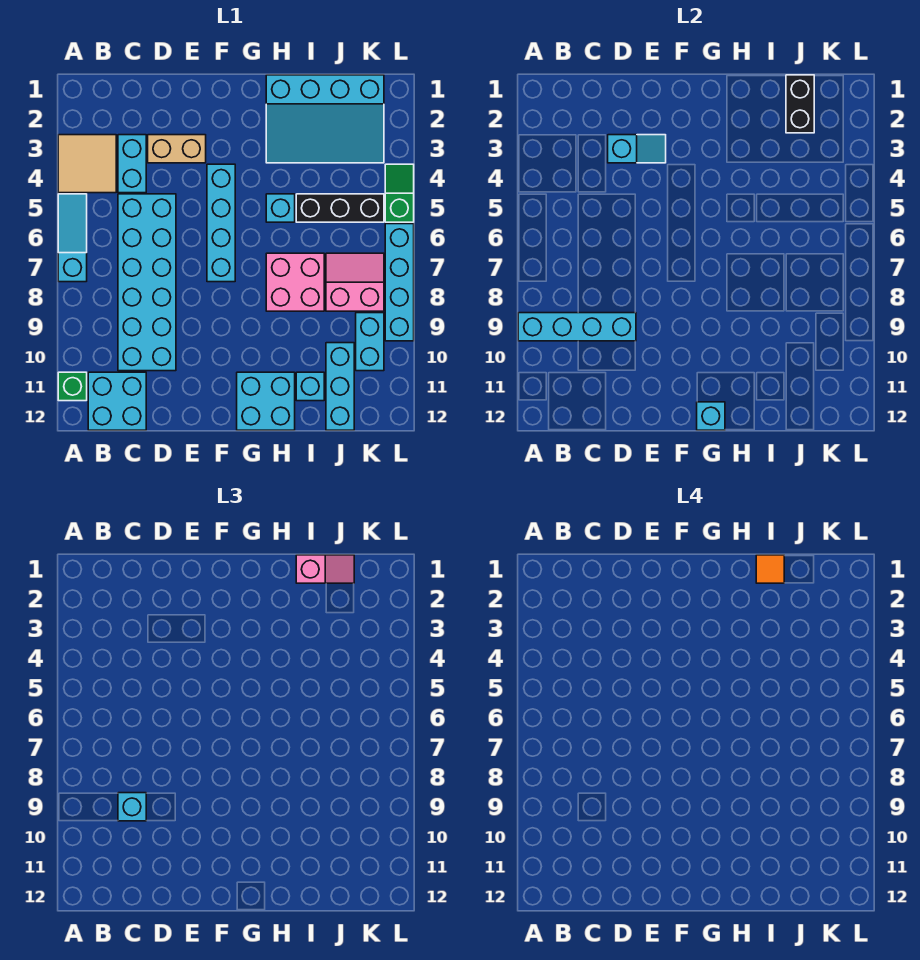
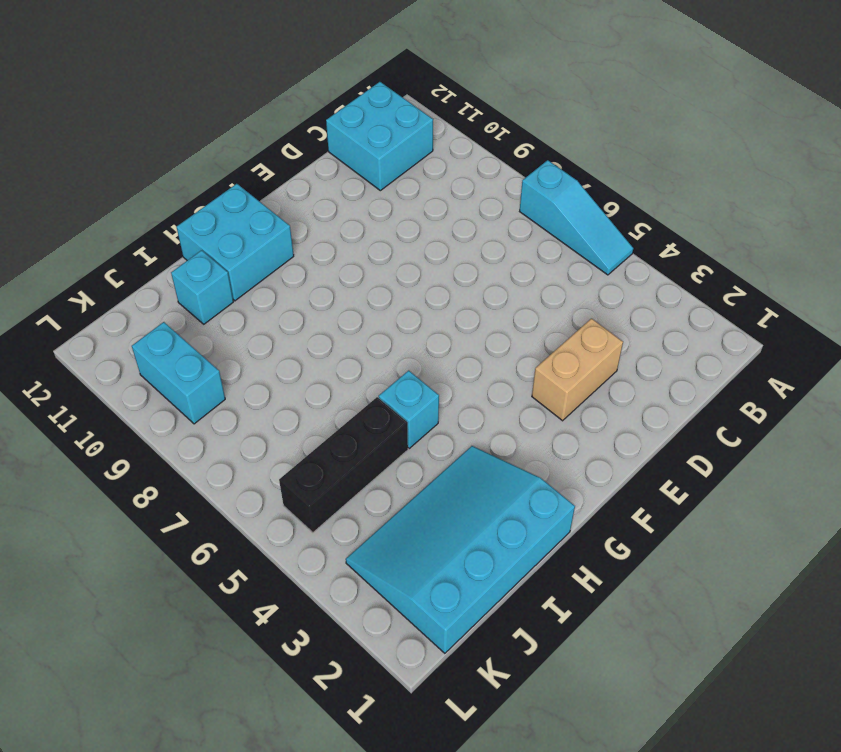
none -> tan tile A3:B4 level 1
none -> green brick A11 level 1
none -> cyan brick C3:C4 level 1

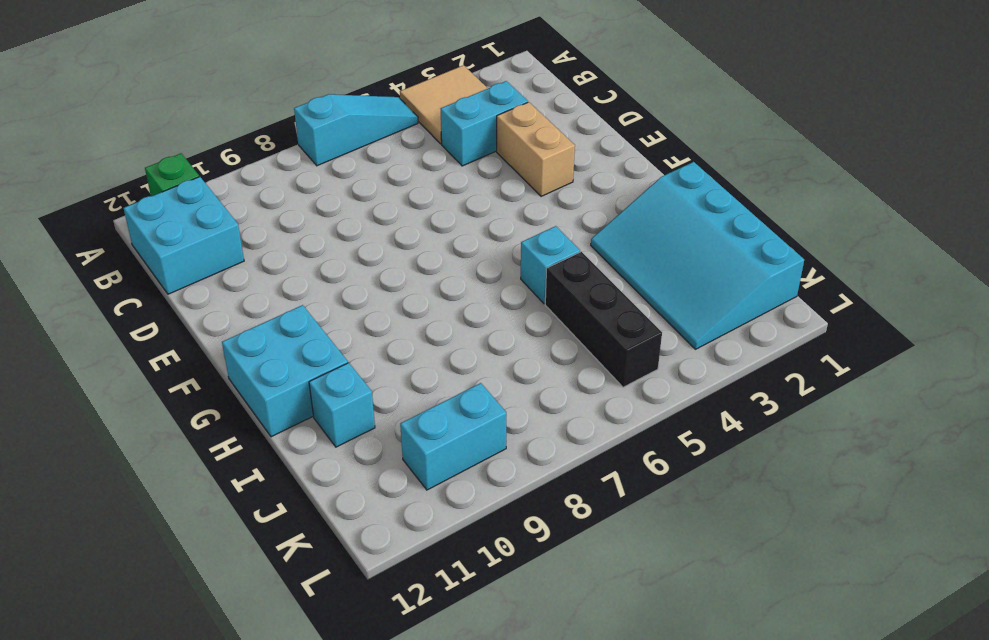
none -> cyan brick C5:D10 level 1
none -> cyan brick F4:F7 level 1
none -> pink brick H7:I8 level 1

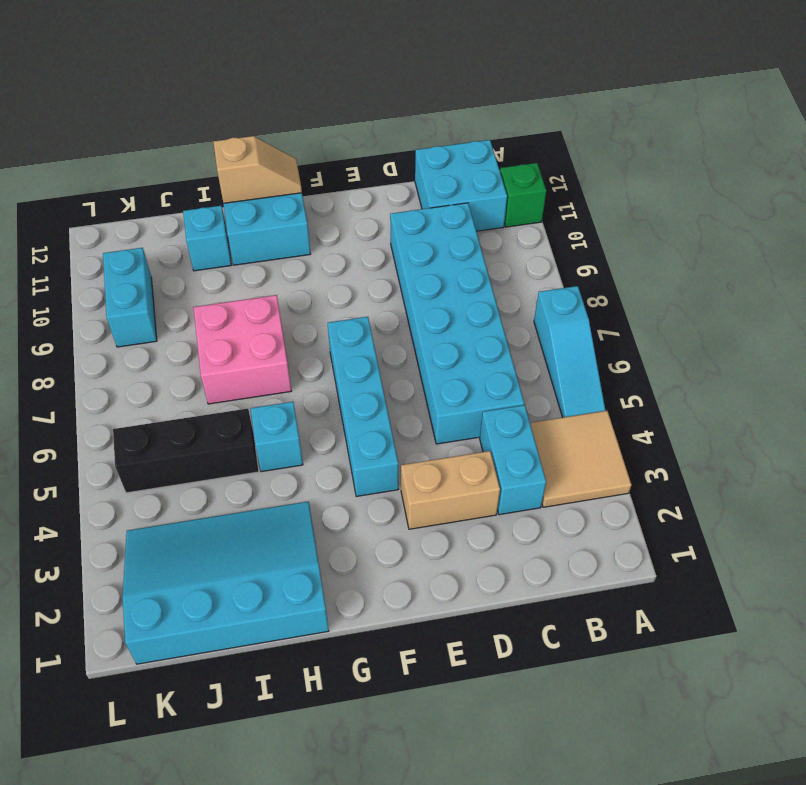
tan slope G12:H12 level 2 top H -> cyan brick G12 level 2
none -> pink slope J7:K8 level 1 top 8
none -> cyan brick J10:J12 level 1
none -> green slope L4:L5 level 1 top 5

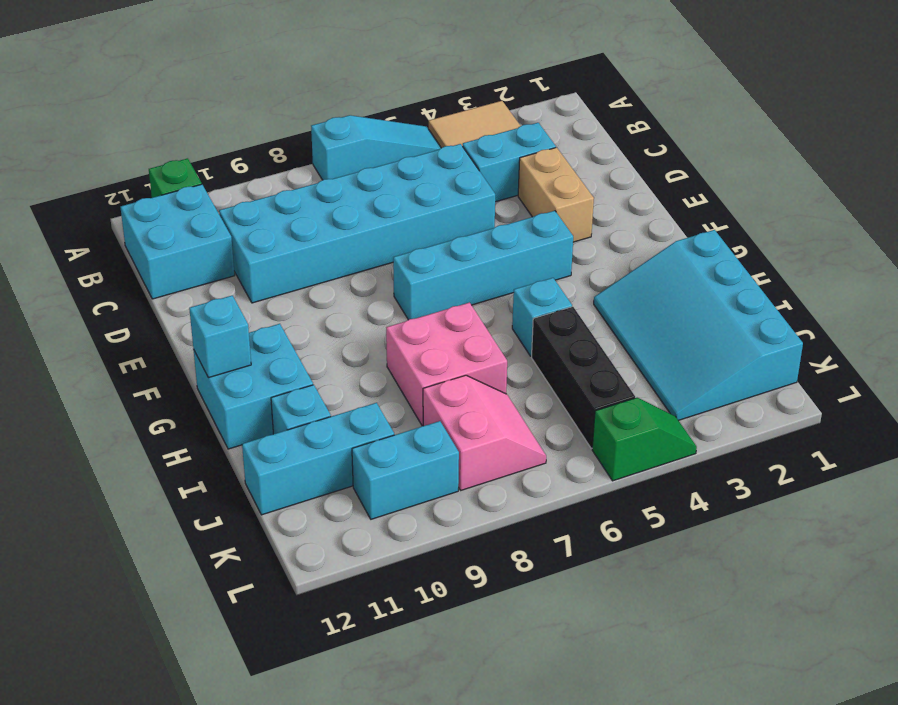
none -> cyan brick L6:L9 level 1
none -> cyan brick A9:D9 level 2
none -> cyan slope D3:E3 level 2 top D

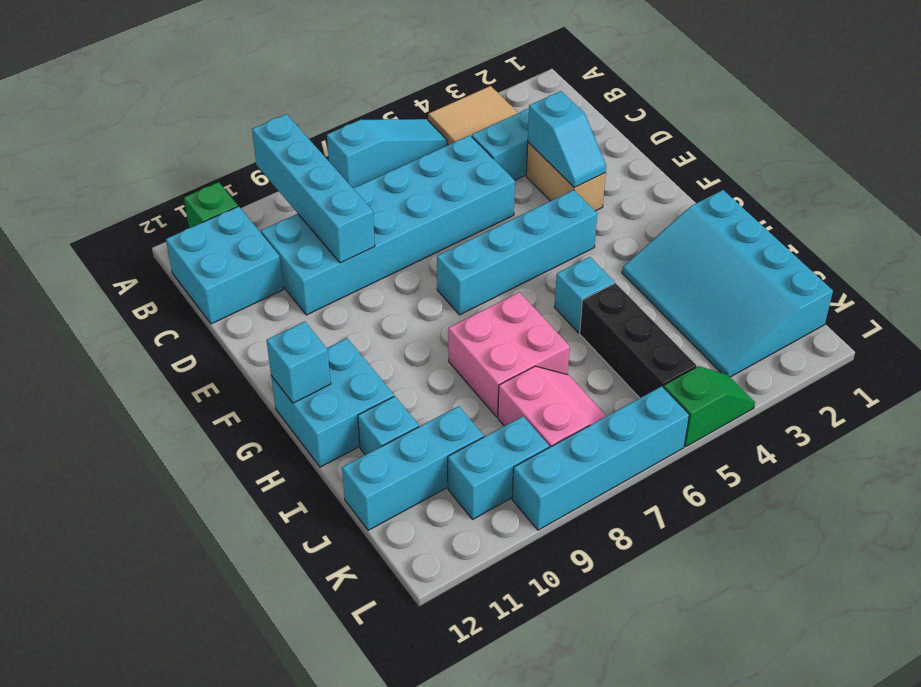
none -> black brick J1:J2 level 2
none -> cyan brick C9 level 3
none -> pink slope I1:J1 level 3 top I

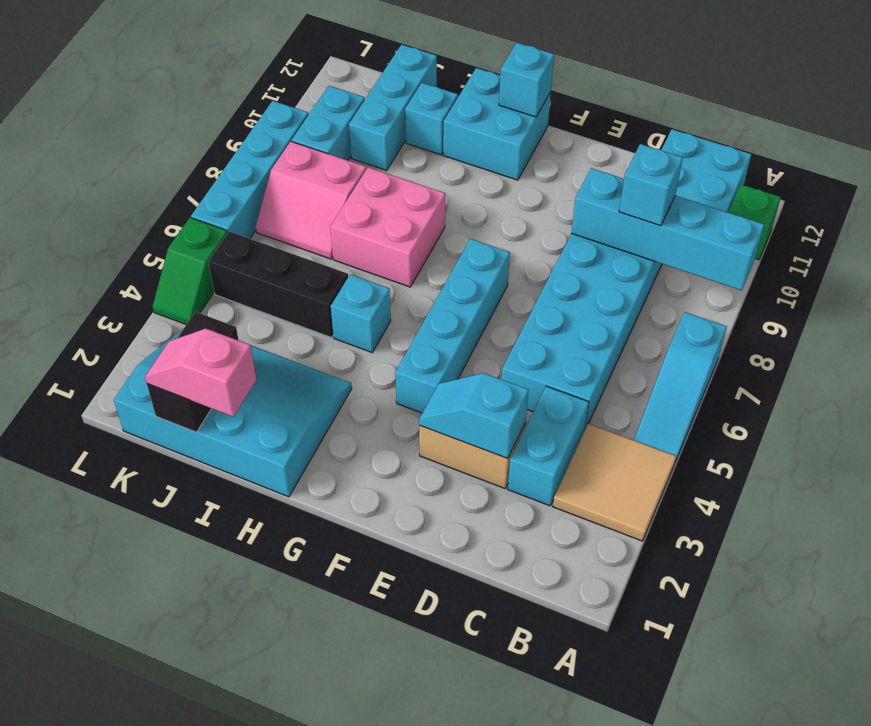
none -> orange tile I1 level 4

